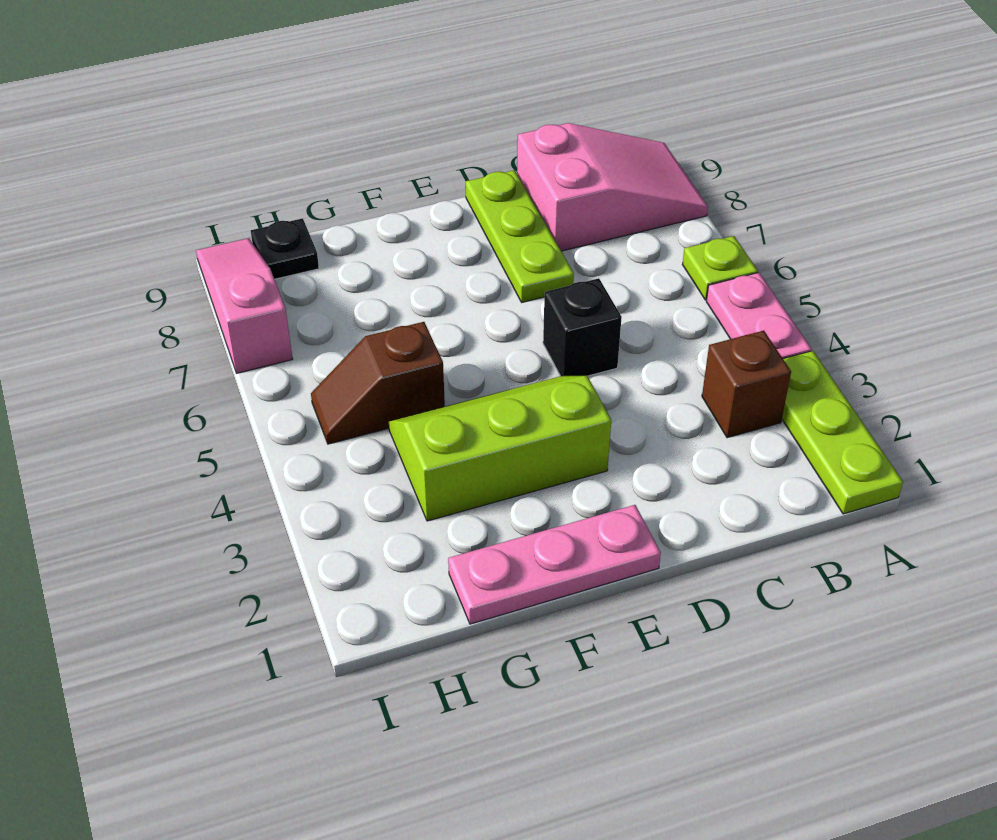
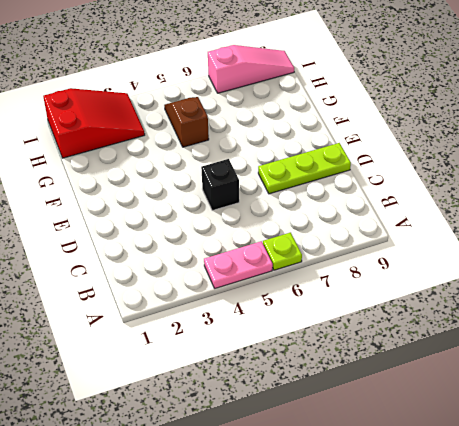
red slope H1:I3 level 1 top 1 -> none
none -> lime plate A1:A3 level 1
none -> pink slope A8:C9 level 1 top C
none -> brown brick B3 level 1

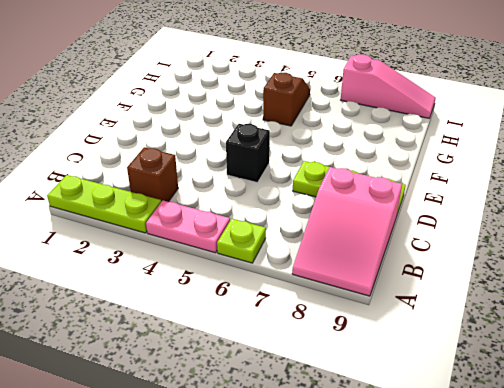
none -> pink plate E1:G1 level 1
none -> lime slope E3:G4 level 1 top 3
none -> black plate H9 level 1

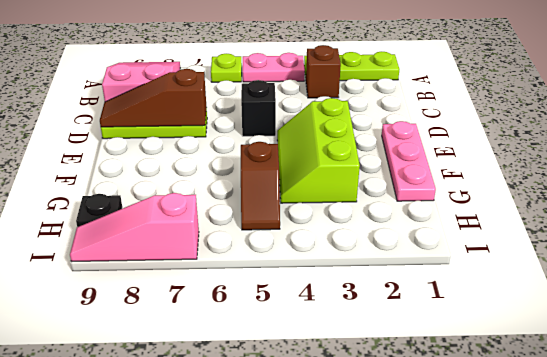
brown slope D7:D9 level 2 top 7 -> none

